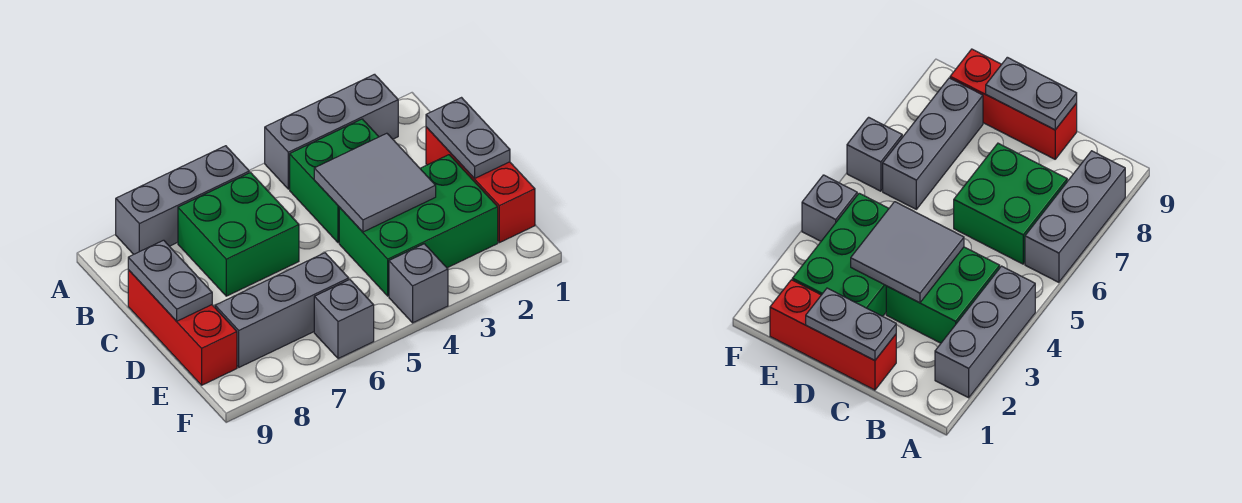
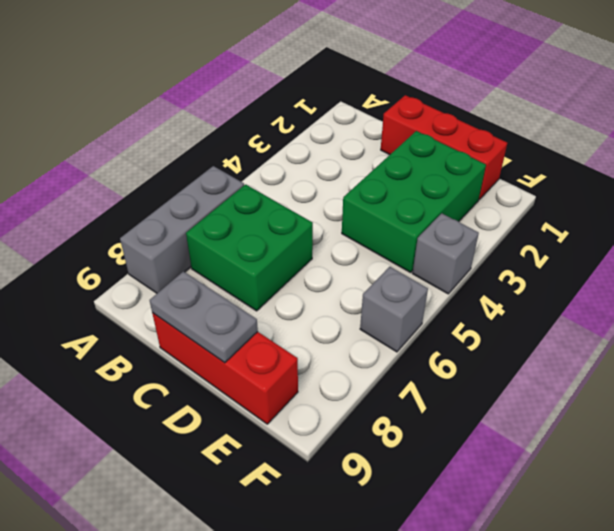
none -> grey brick A2:A4 level 1
none -> green brick B3:C4 level 1
none -> grey brick E6:E8 level 1

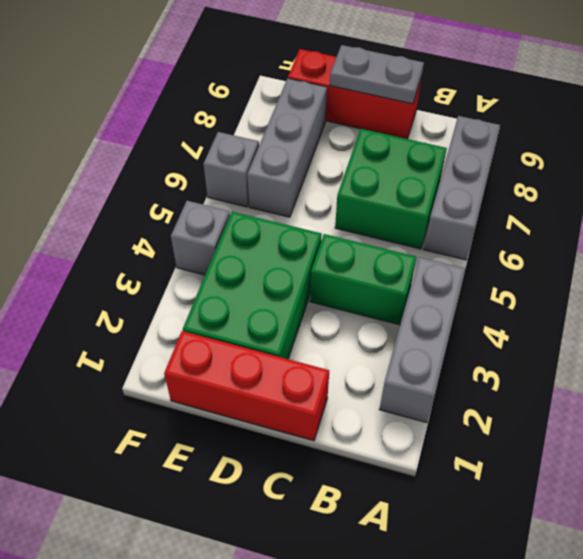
green brick B4:C4 level 1 -> green brick B3:C4 level 1
none -> grey plate C1:D1 level 2
none -> grey tile C3:D4 level 2

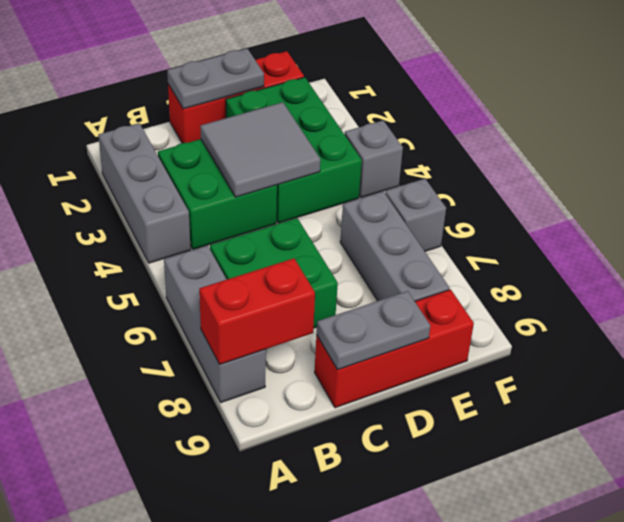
red brick A8:B8 level 2 -> none

